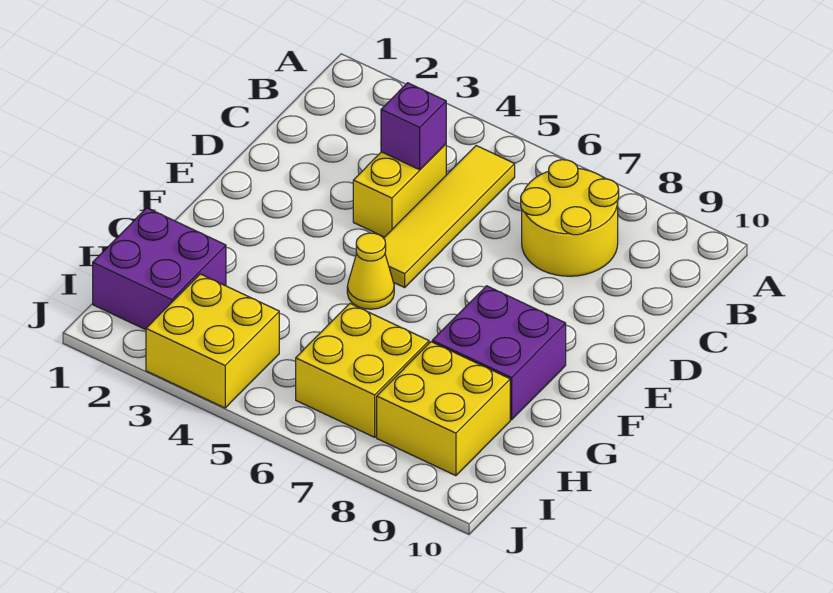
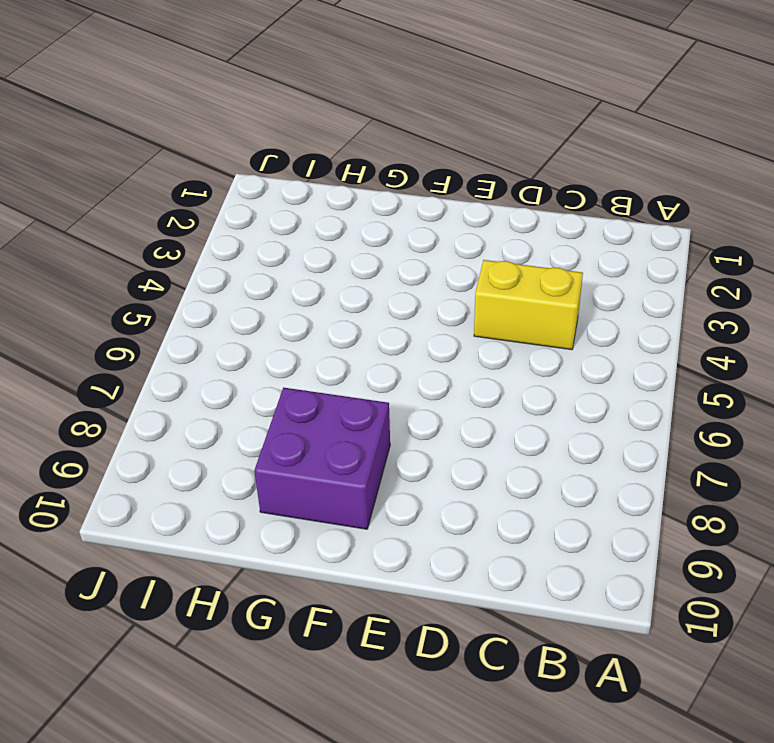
none -> yellow tile B5:E5 level 1
none -> yellow round brick B7:C8 level 1

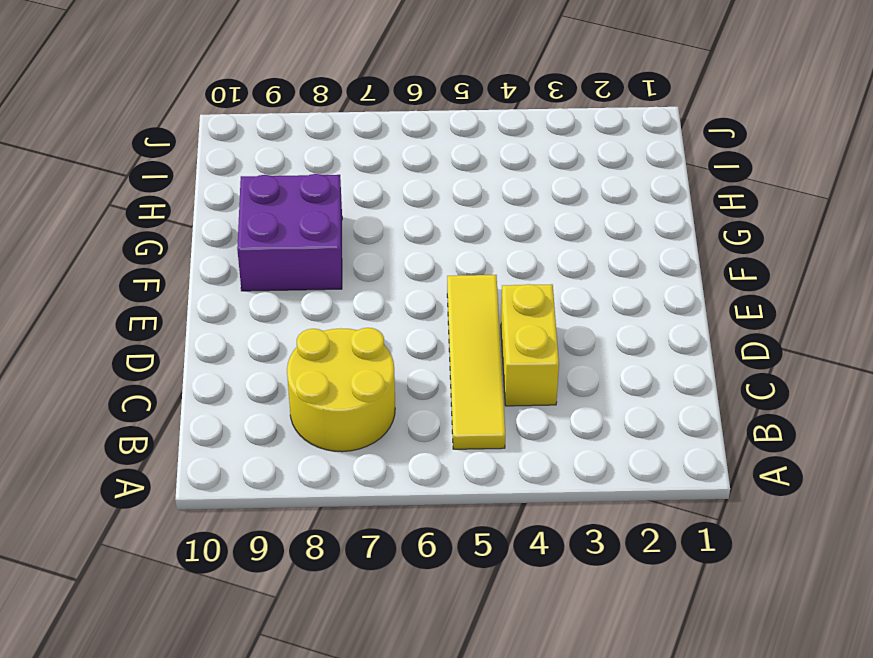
none -> yellow cone F5 level 1
none -> purple brick H1:I2 level 1

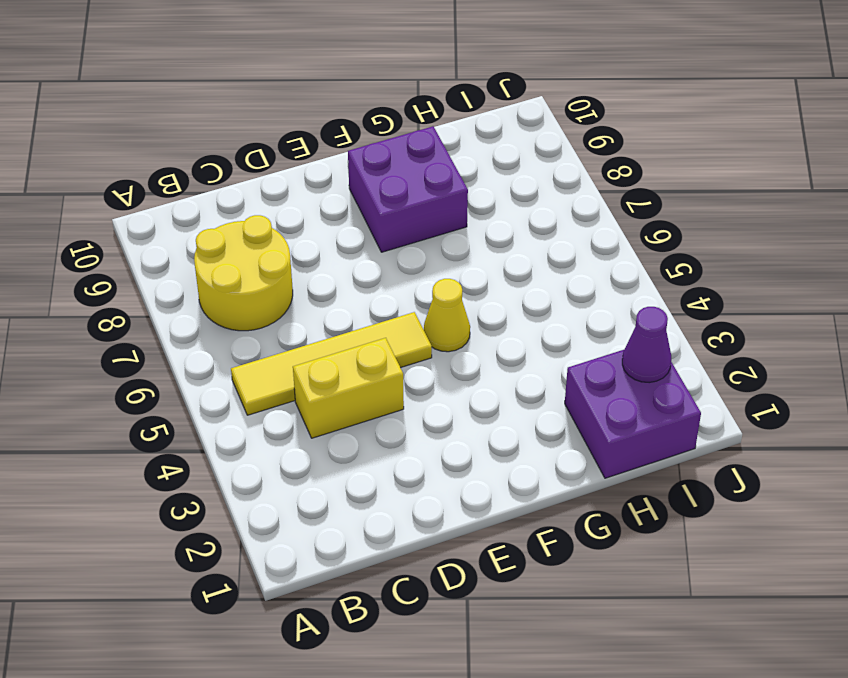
purple cone I2 level 2 -> none
none -> yellow brick H6:I7 level 1
none -> yellow brick H8:I9 level 1

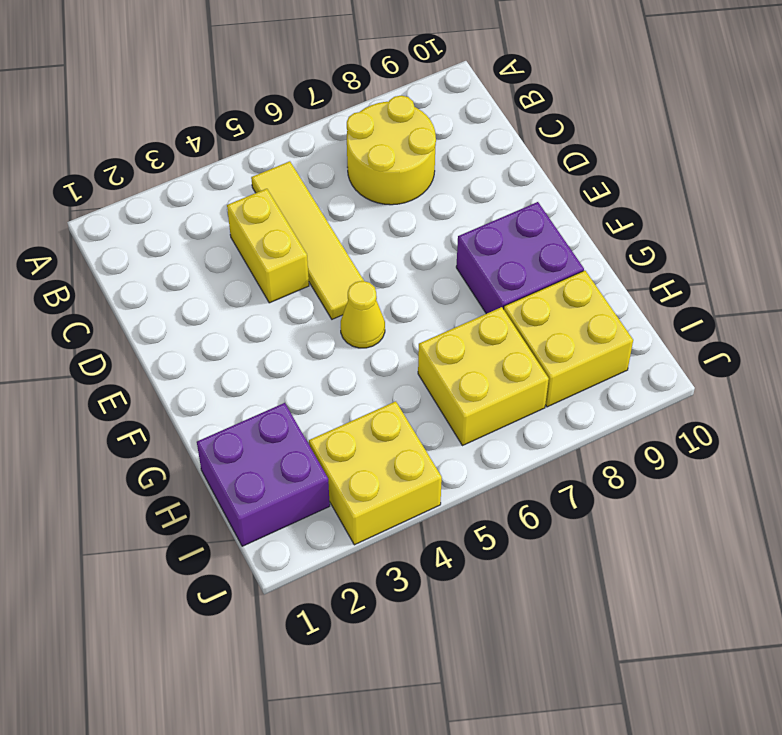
none -> purple brick C4 level 2

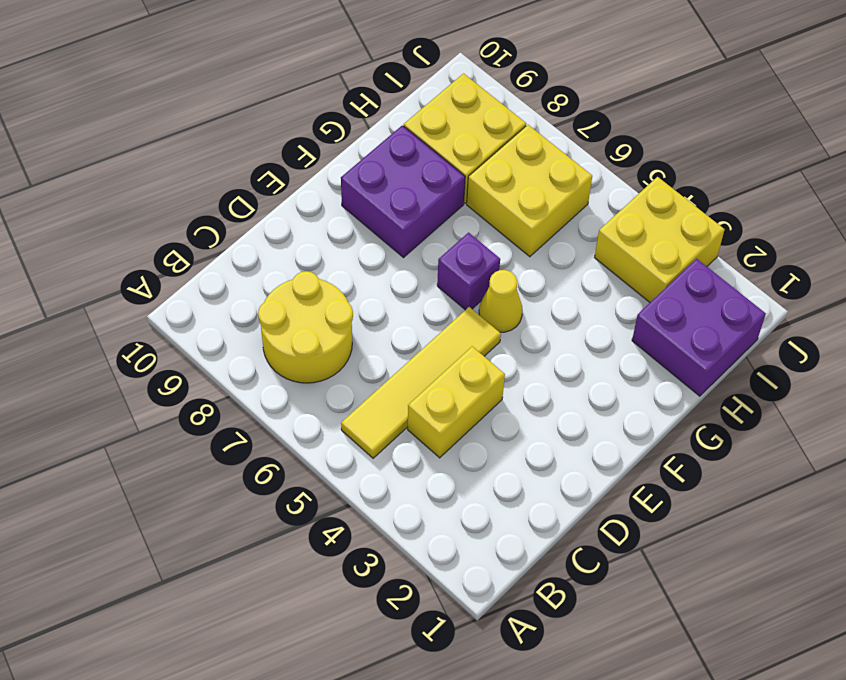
purple brick F6 level 1 -> purple brick C4 level 2

